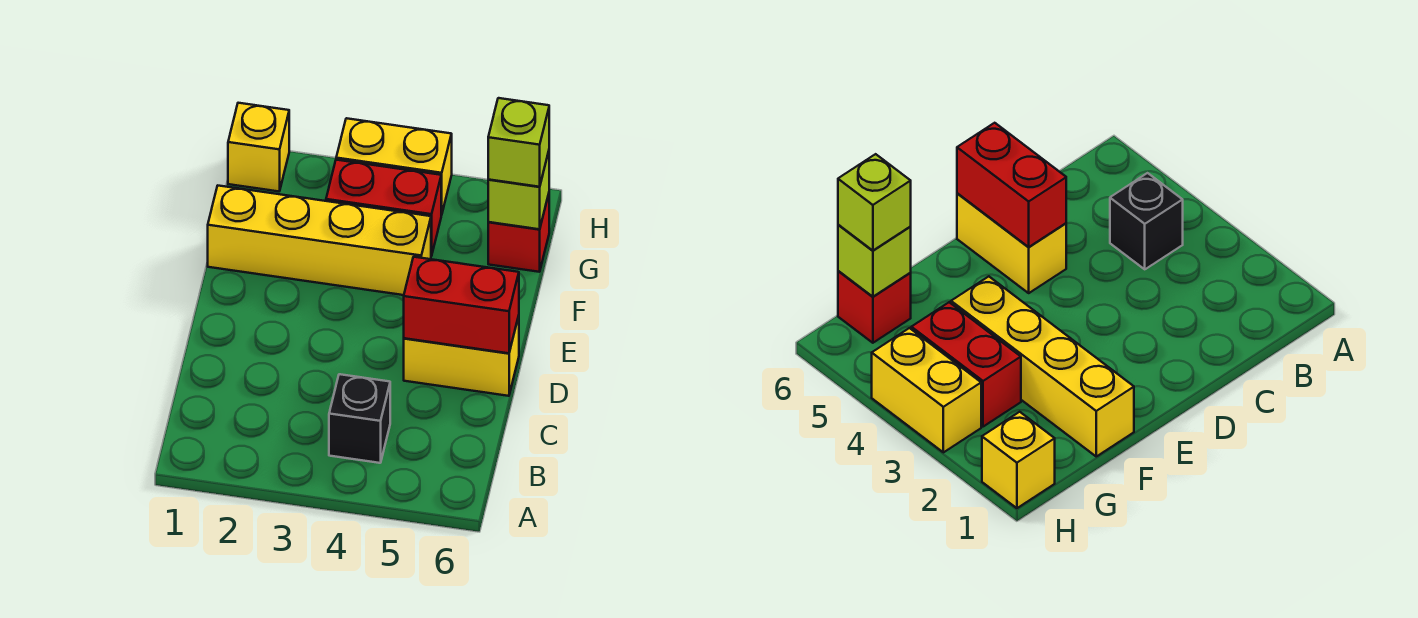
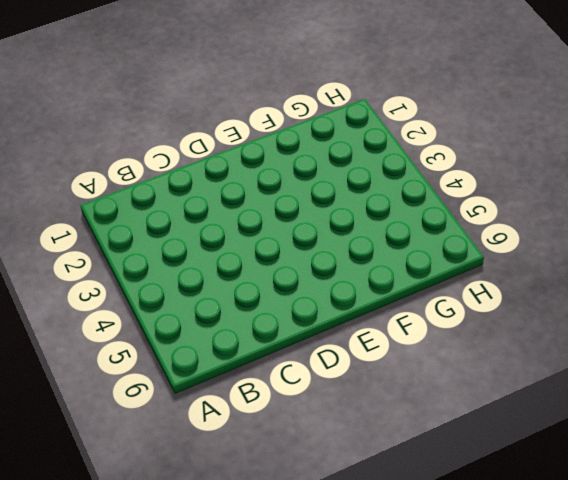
none -> black brick B4 level 1
none -> yellow brick D5:D6 level 1

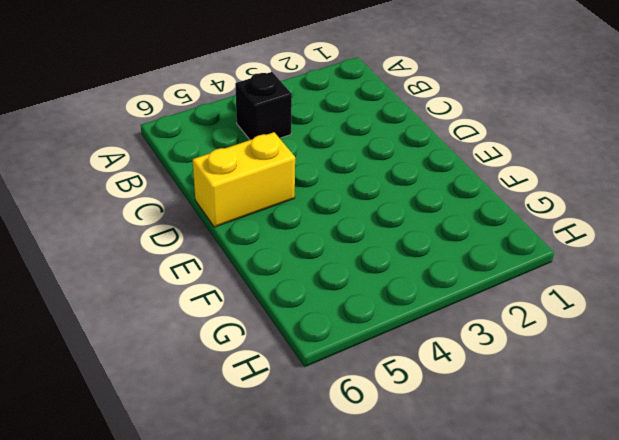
none -> yellow brick F1:F4 level 1
none -> red brick G3:G4 level 1

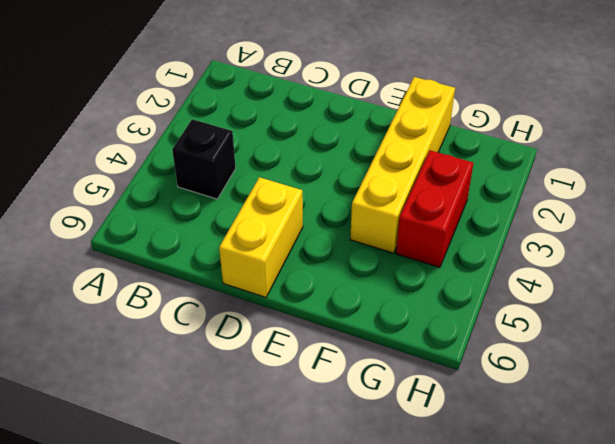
none -> red brick G6 level 1
none -> yellow brick H1 level 1

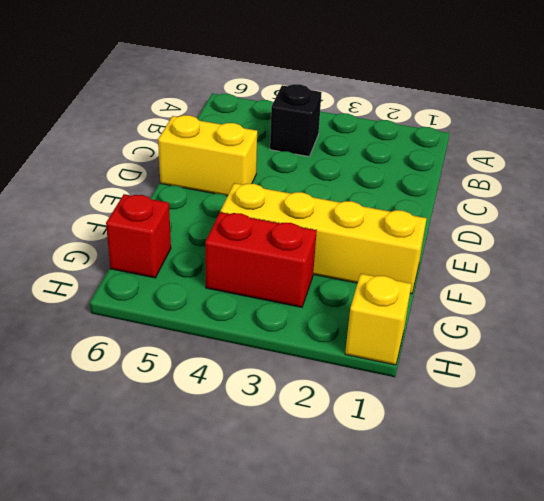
none -> yellow brick H3:H4 level 1
none -> red brick D5:D6 level 2

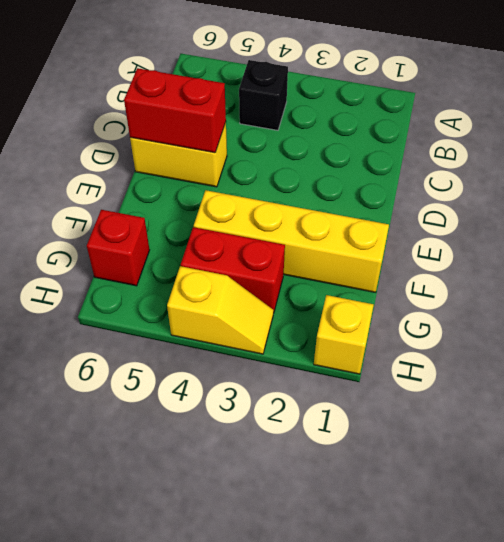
yellow slope H3:H4 level 1 top 4 -> yellow brick H3:H4 level 1
none -> lime brick G6 level 2
none -> lime brick G6 level 3

